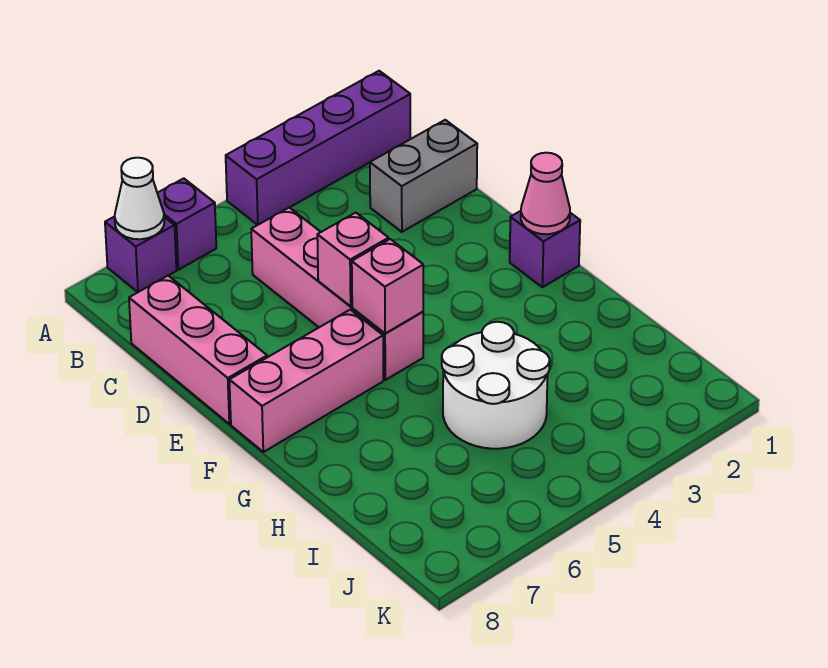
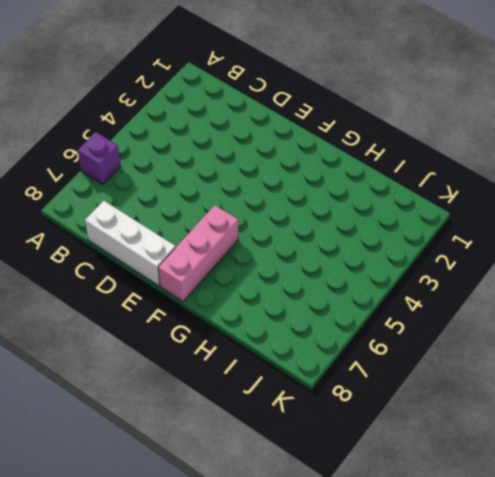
white brick C8:E8 level 1 -> pink brick C8:E8 level 1
none -> purple brick A1:A4 level 1
none -> purple brick A7 level 1
none -> grey brick C1:C2 level 1

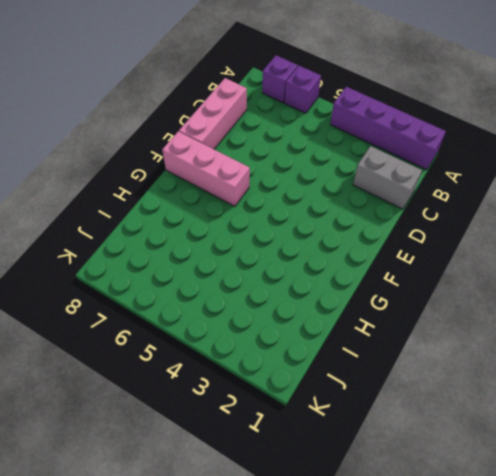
none -> pink brick C5:F5 level 1
none -> purple brick F1 level 1
none -> white round brick H4:I5 level 1

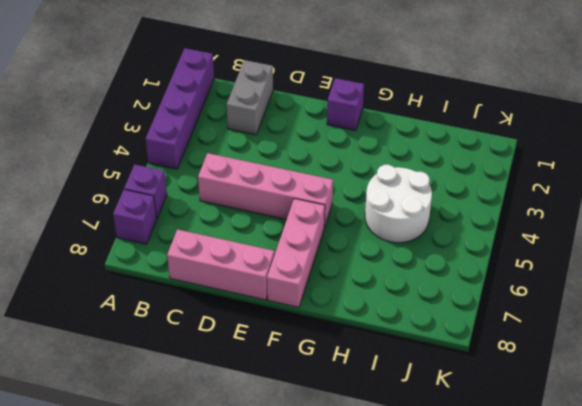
none -> white cone A7 level 2
none -> pink brick E5 level 2
none -> pink cone F1 level 2

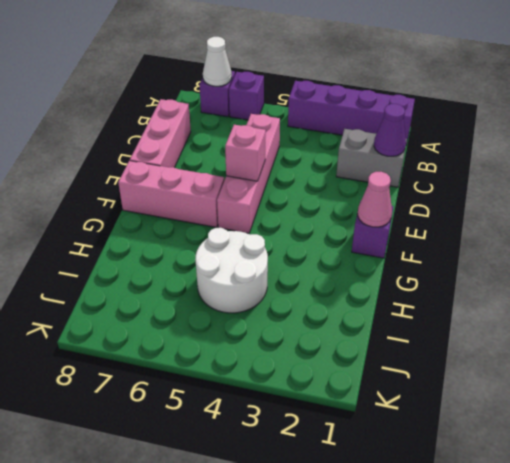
purple cone C1 level 2 -> none
none -> pink brick F5 level 2

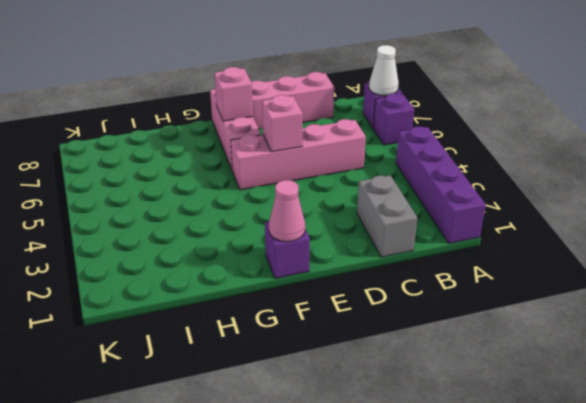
pink brick F7 level 2 -> pink brick F5 level 2
none -> white round brick H4:I5 level 1

